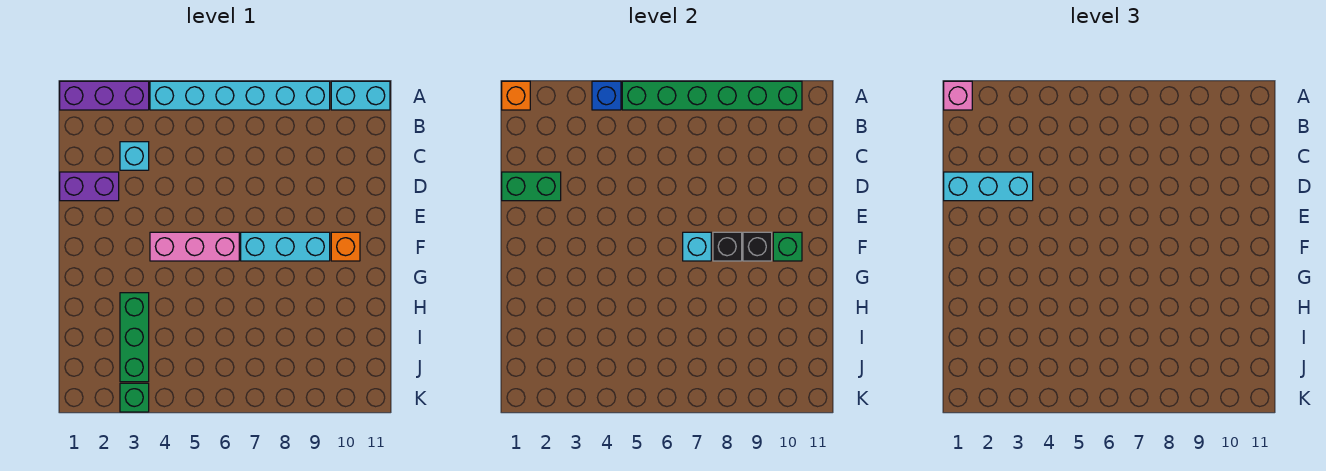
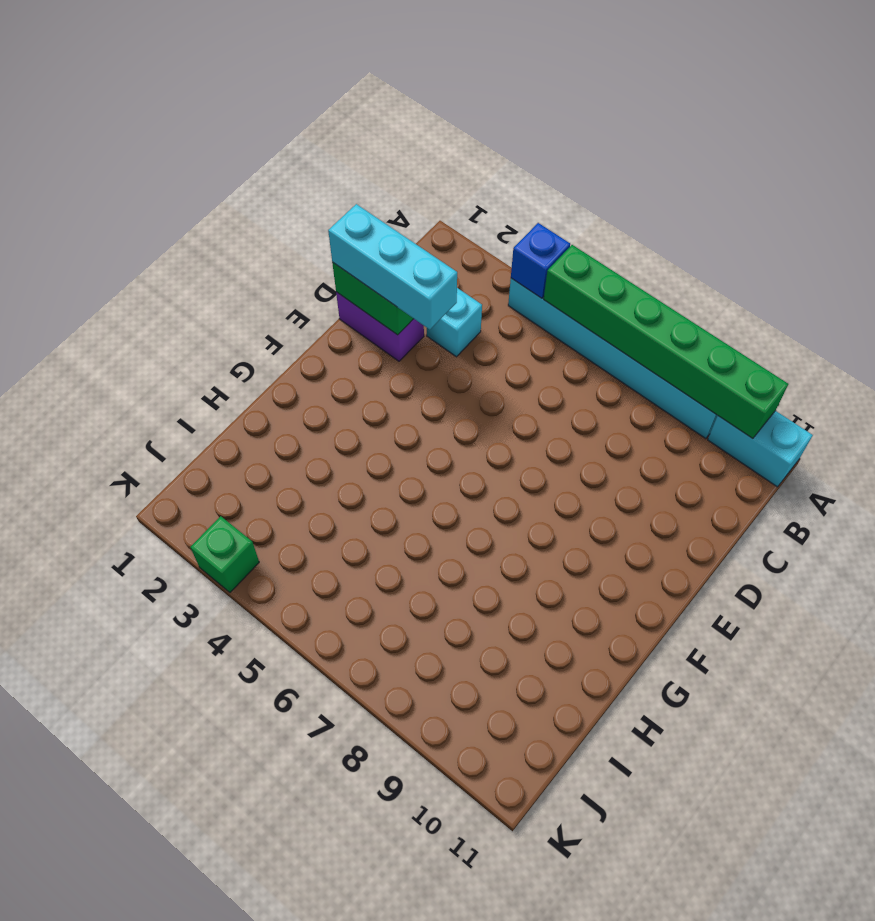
none -> purple brick A1:A3 level 1
none -> pink brick F4:F6 level 1
none -> cyan brick F7:F9 level 1

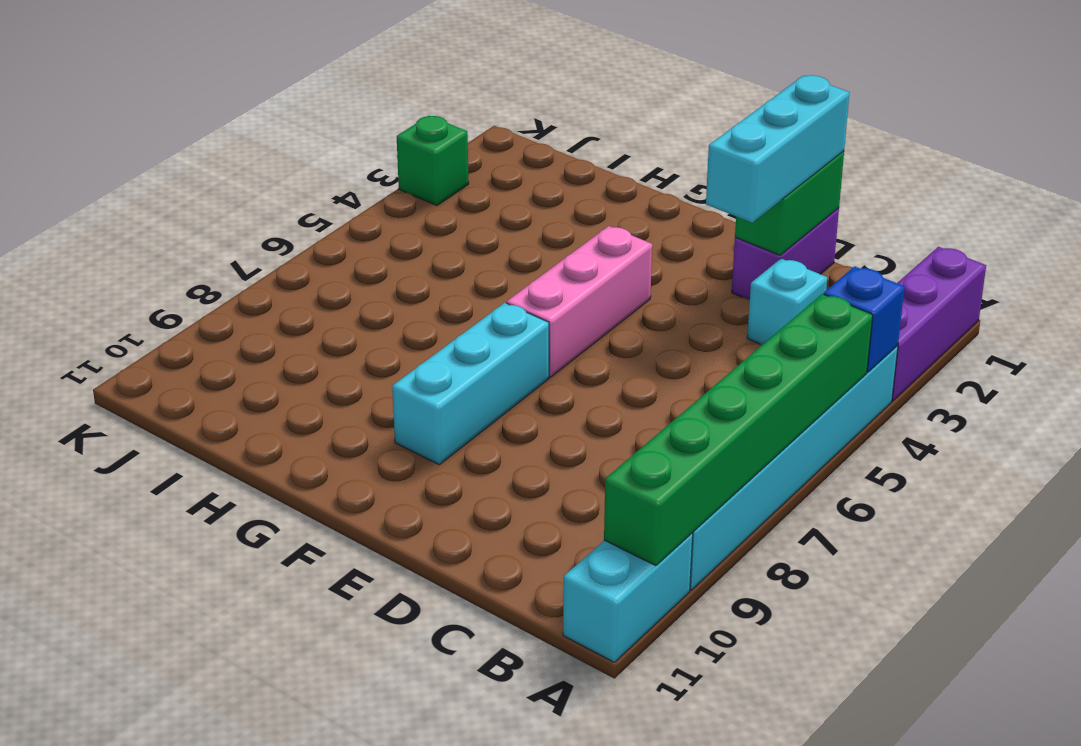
none -> orange brick F10 level 1
none -> green brick H3:J3 level 1
none -> orange brick A1 level 2

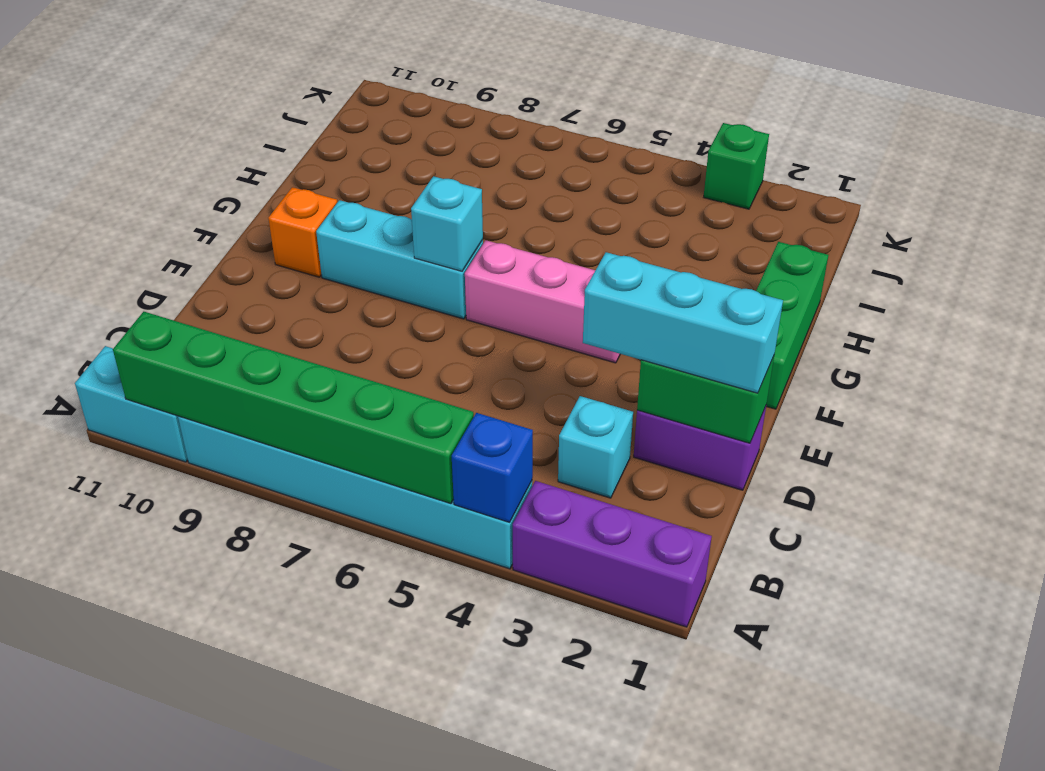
green brick F1:H1 level 1 -> green brick H3:J3 level 1
none -> orange brick A1 level 2
none -> black brick F8 level 2
none -> black brick F9 level 2

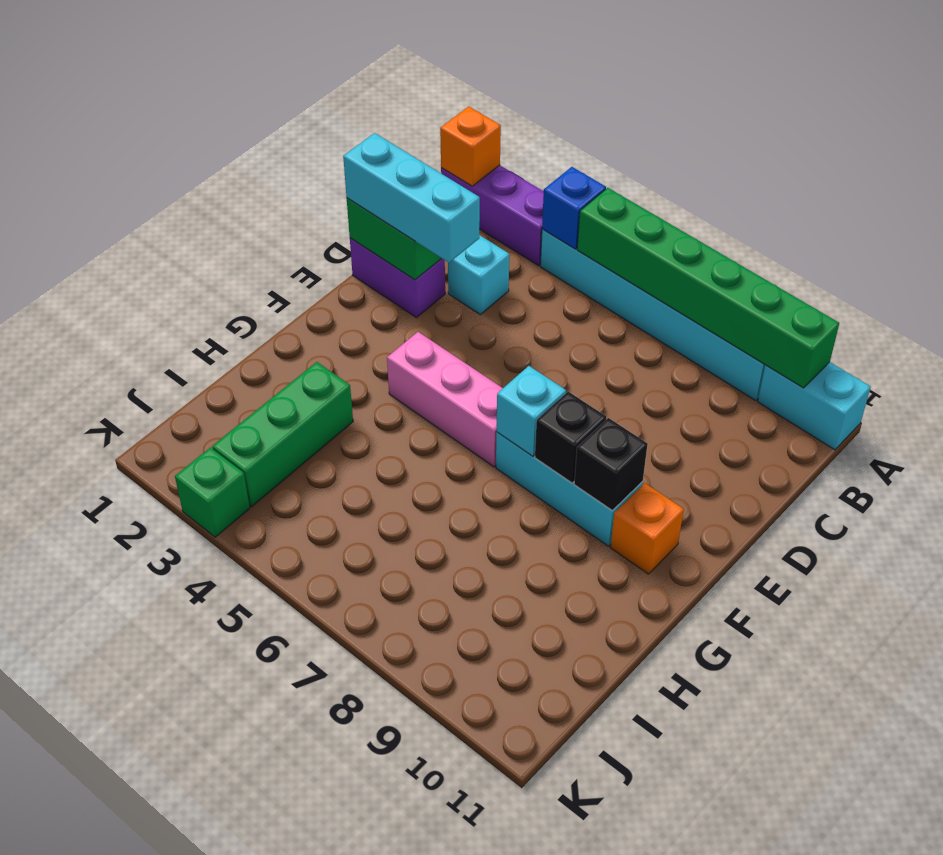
none -> green brick F10 level 2
none -> pink brick A1 level 3

